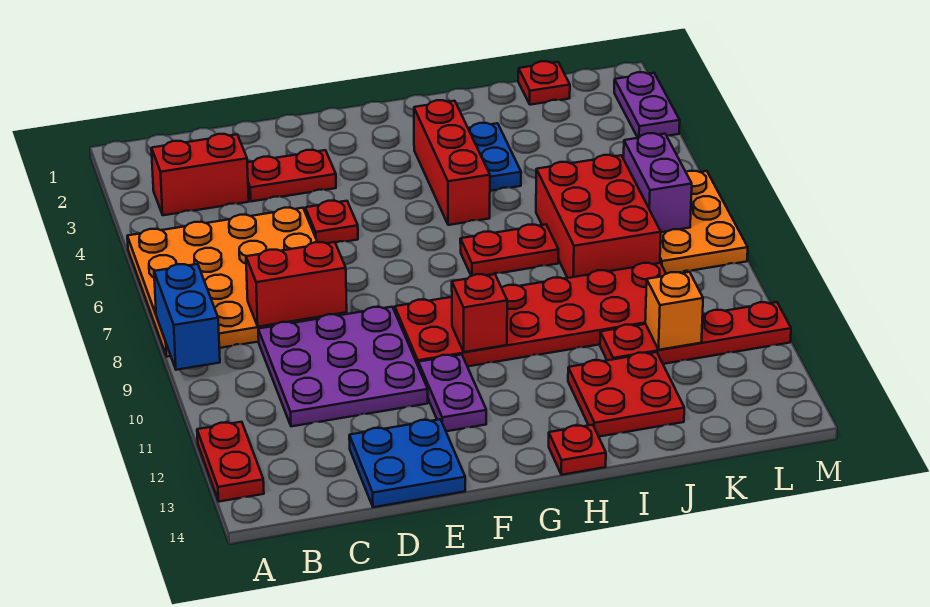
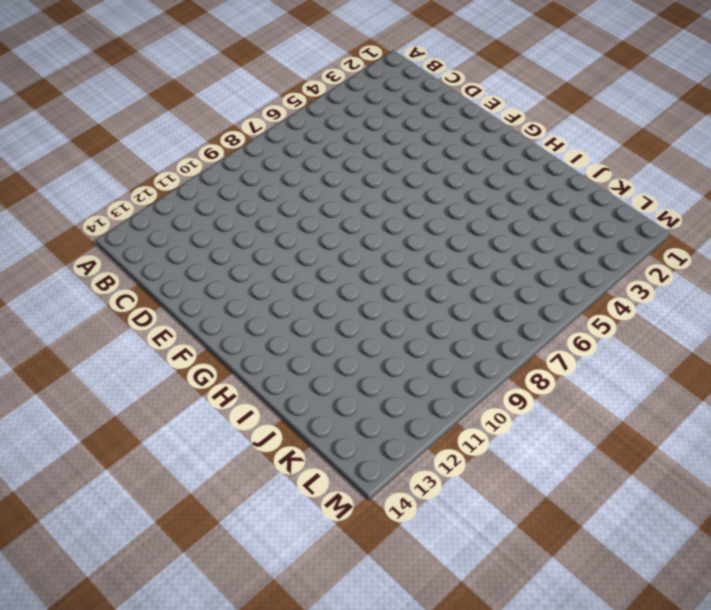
none -> orange plate A5:D8 level 1
none -> red plate A12:A13 level 1
none -> red brick B3:C3 level 1

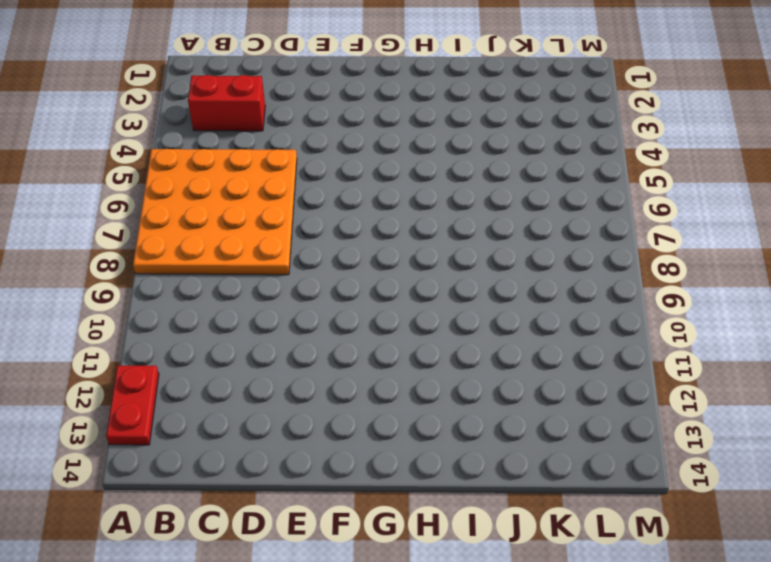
none -> purple plate C9:E11 level 1
none -> red plate D3:E3 level 1
none -> blue plate D13:E14 level 1

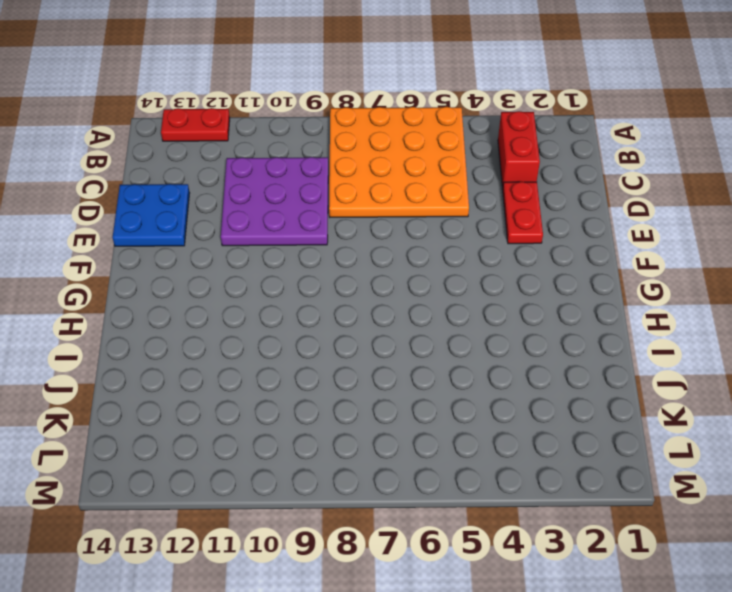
none -> red plate E5 level 1
none -> red plate F9:K10 level 1
none -> purple plate F11:F12 level 1

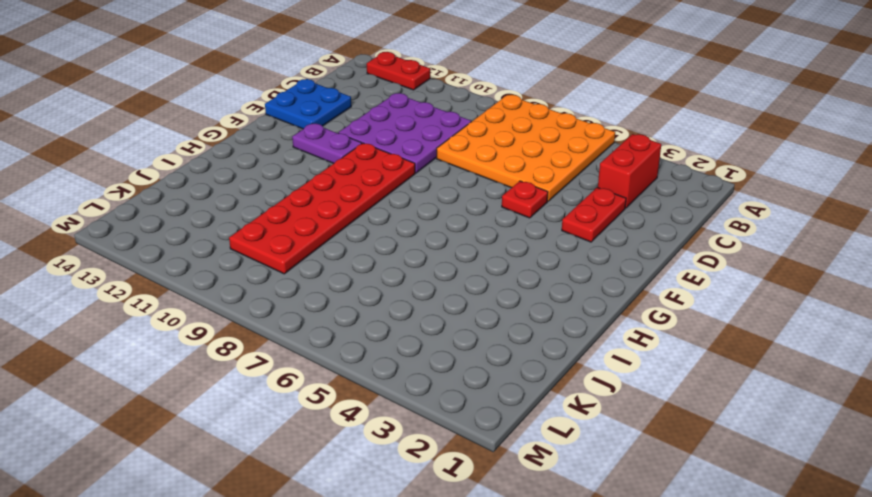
none -> red brick H3:H5 level 1
none -> red plate H7:I7 level 1
none -> red plate H14 level 1

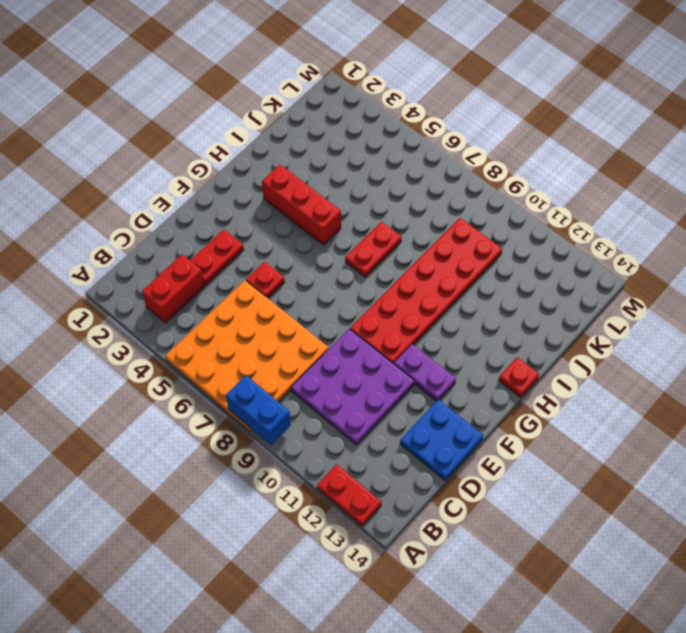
none -> blue plate I3:I4 level 1
none -> red plate I12:J13 level 1
none -> red brick J6:K8 level 1

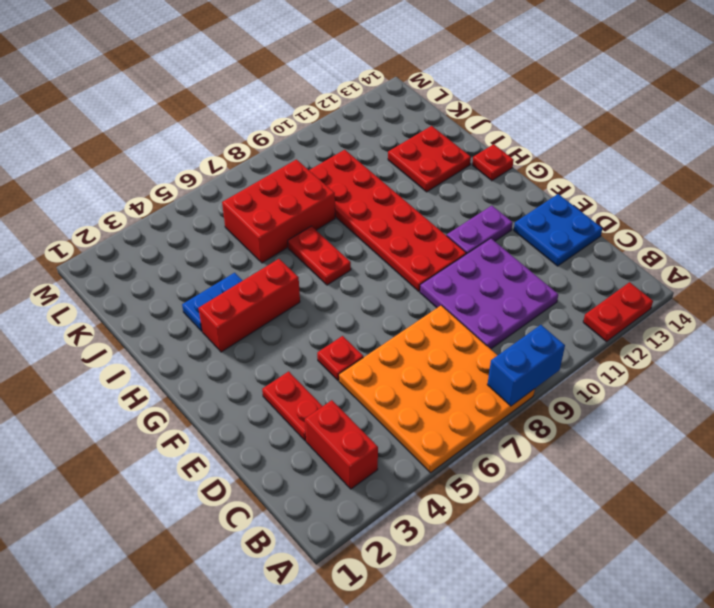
none -> red plate J11:M11 level 1
none -> red plate K1 level 1
none -> orange plate L6:M8 level 1

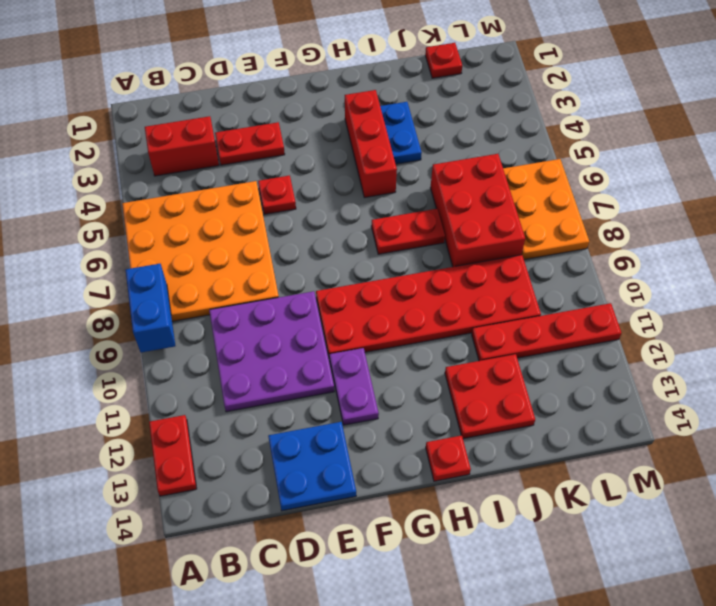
none -> purple plate M2:M3 level 1
none -> red brick C8:D8 level 2
none -> red brick G10 level 2

